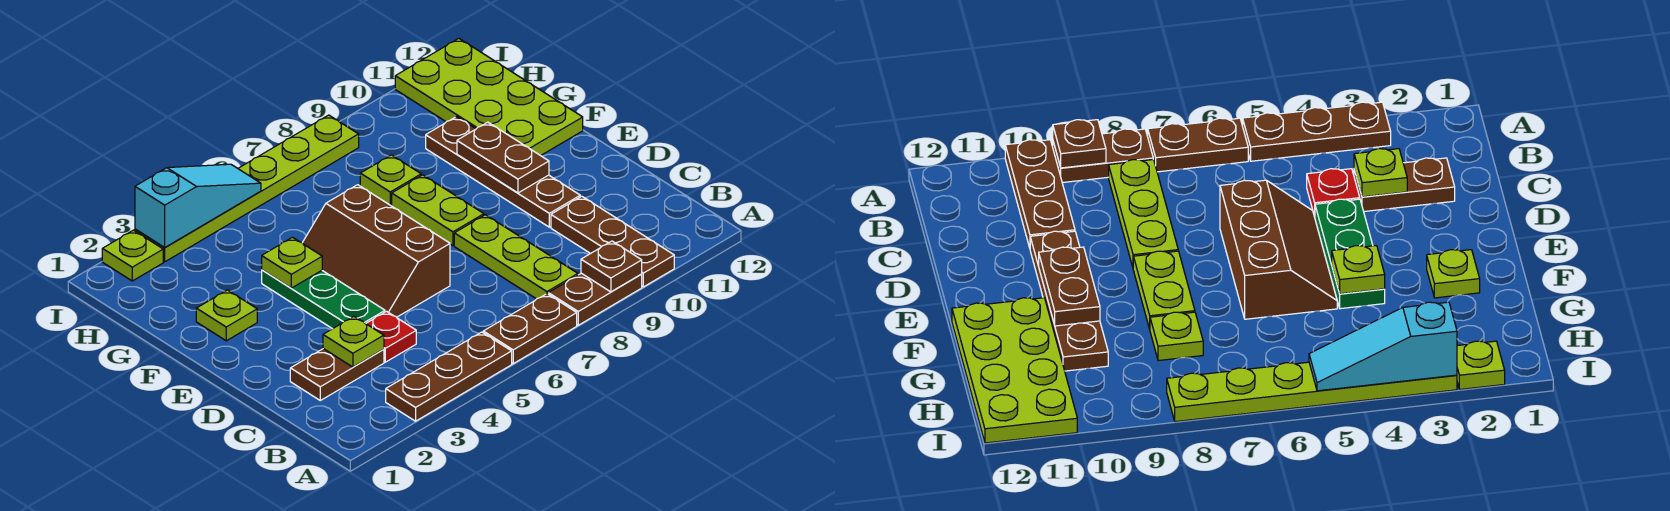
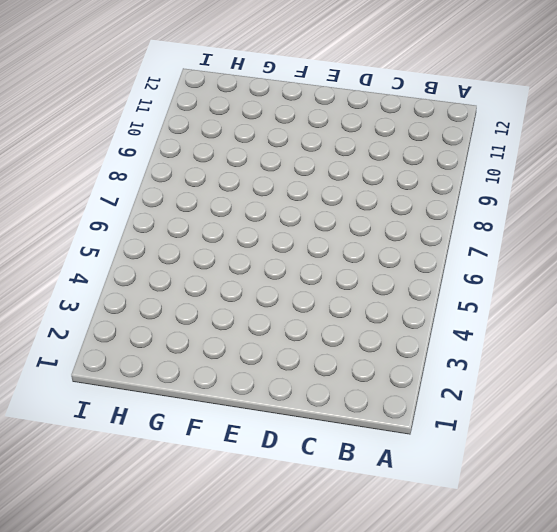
none -> brown plate A3:A5 level 1
none -> brown plate A6:A7 level 1
none -> brown plate A8:A9 level 1

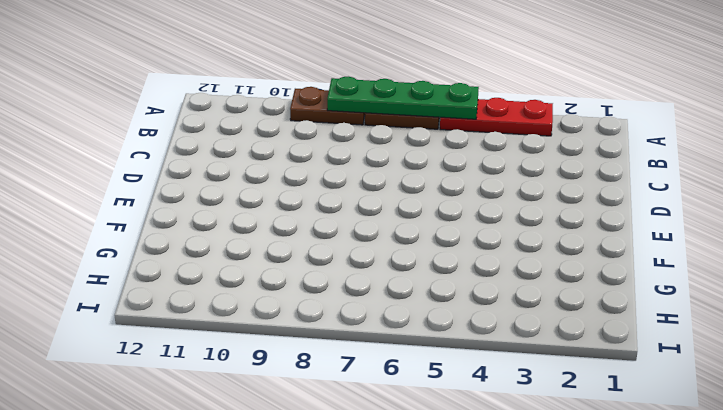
red plate A3:A5 level 1 -> brown plate A3:A5 level 1
green plate A5:A8 level 2 -> none
none -> brown plate A10:C10 level 1
none -> lime plate B8:D8 level 1
none -> brown plate C2:C3 level 1

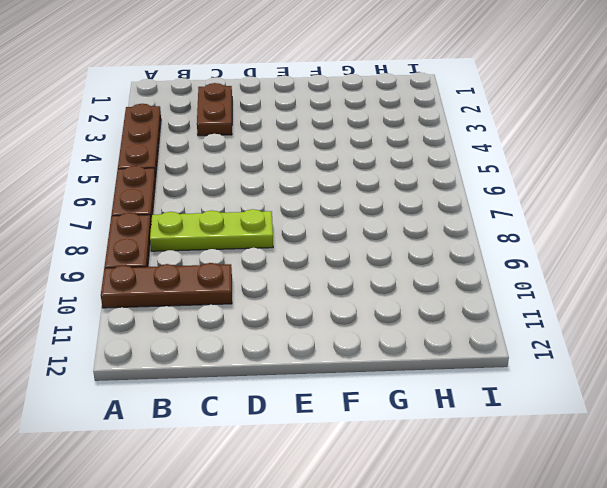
none -> red plate C4 level 1
none -> green plate D4:F4 level 1
none -> brown slope D5:F6 level 1 top 6

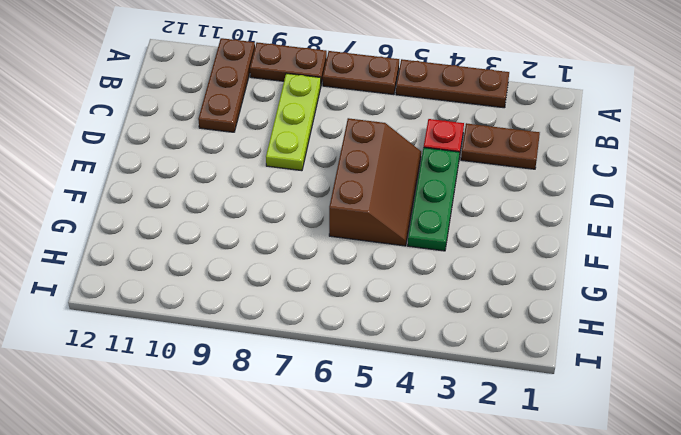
none -> brown plate D10:G10 level 1
none -> lime plate E8:F8 level 1
none -> lime plate F2 level 1

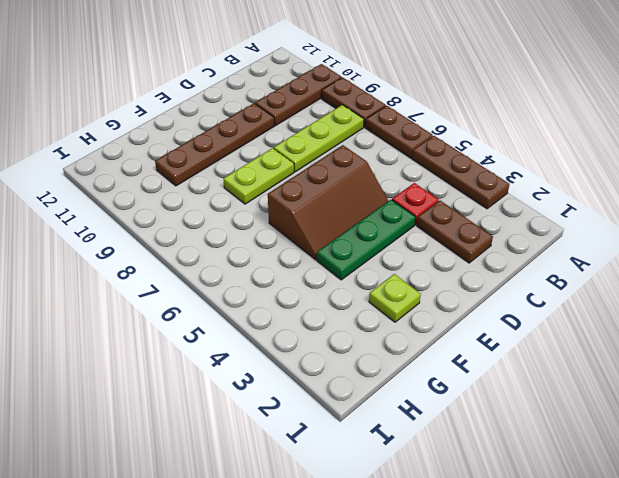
none -> lime plate F11:I12 level 1
none -> lime plate G8 level 1
none -> lime plate I2 level 1

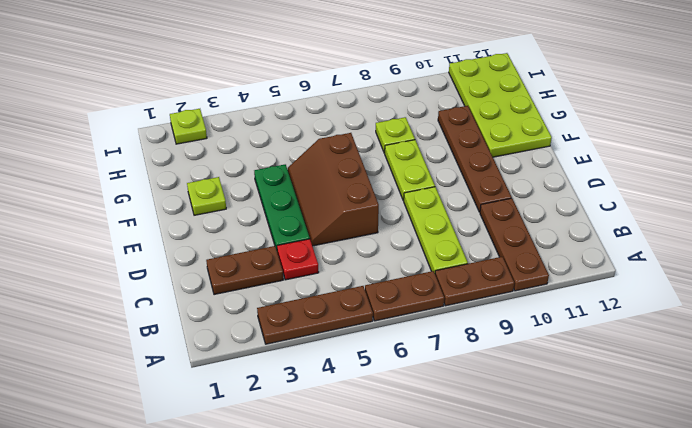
none -> lime plate I3:I8 level 1
none -> brown plate A9 level 2
none -> lime plate C3 level 2

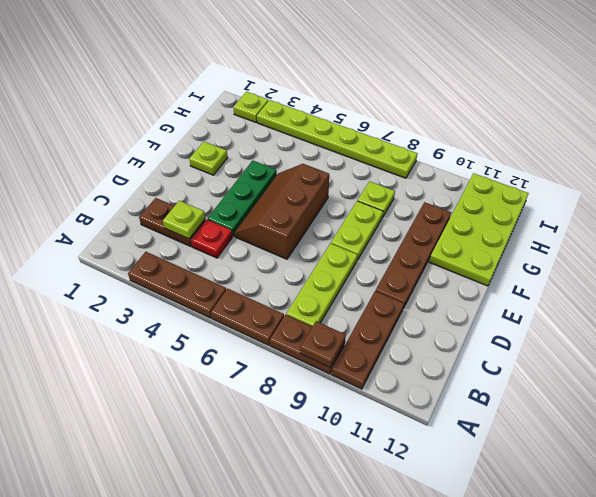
none -> brown plate E10:F10 level 2
none -> lime plate F4 level 2
none -> cyan slope I3:I5 level 2 top 3

